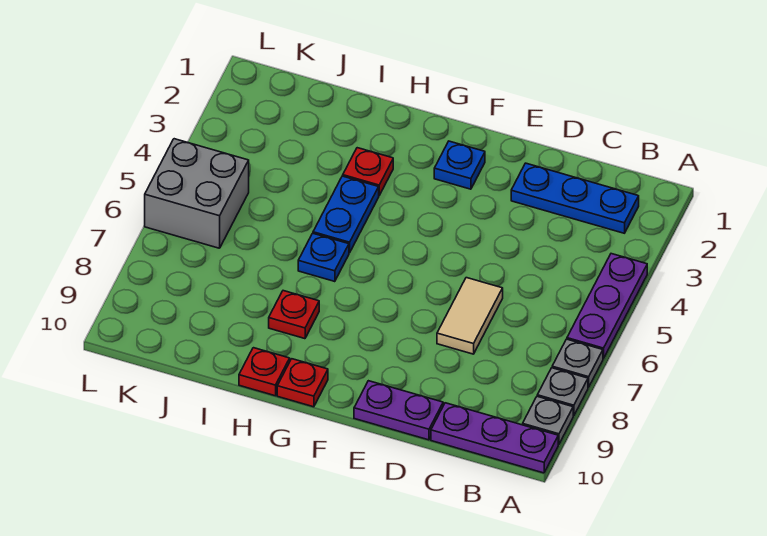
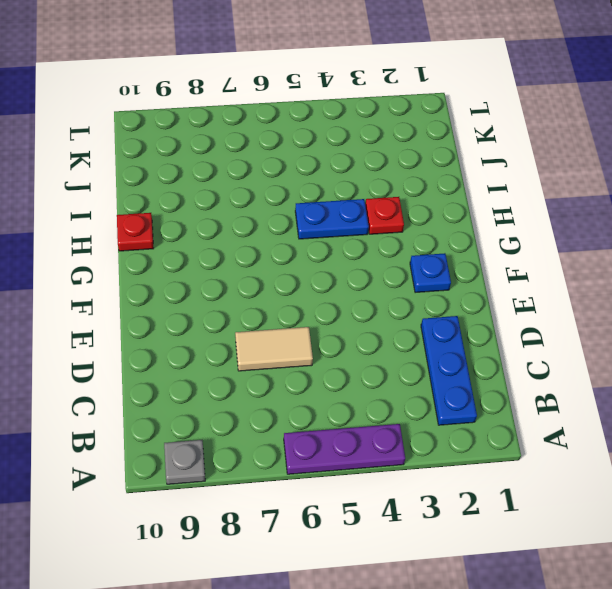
none -> grey plate A7 level 1
none -> grey plate A8 level 1
none -> purple plate A10:C10 level 1

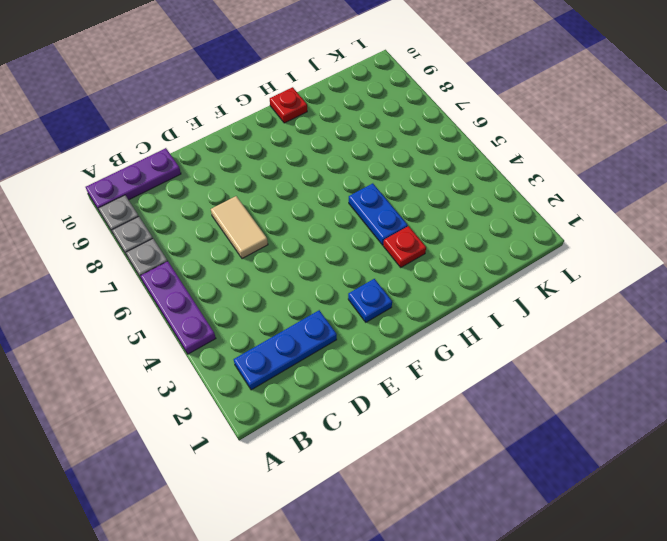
none -> purple plate D10:E10 level 1
none -> red plate G10 level 1
none -> blue plate H6 level 1

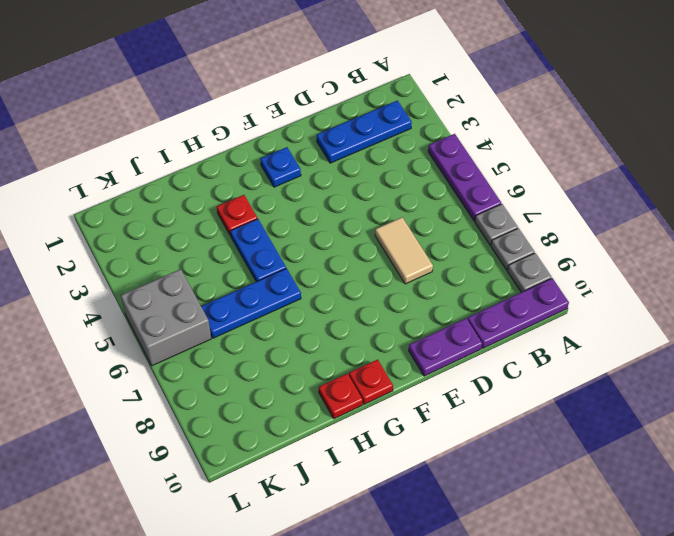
blue plate H6:J6 level 1 -> blue plate H6 level 1
none -> red plate H8 level 1

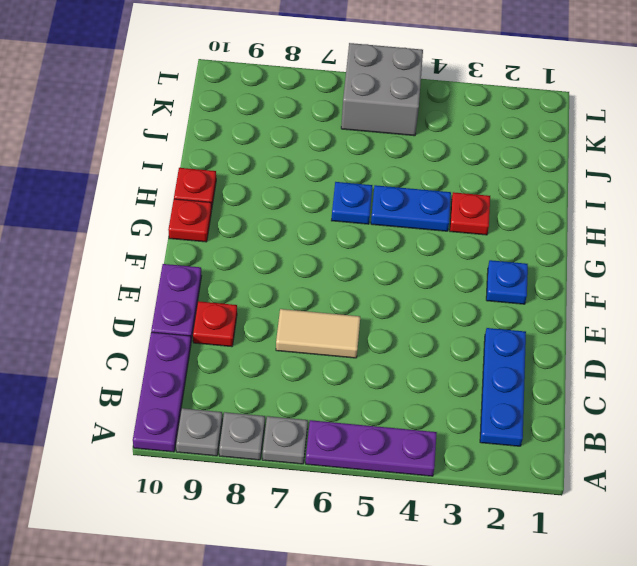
red plate D9 level 1 -> red plate H8 level 1

